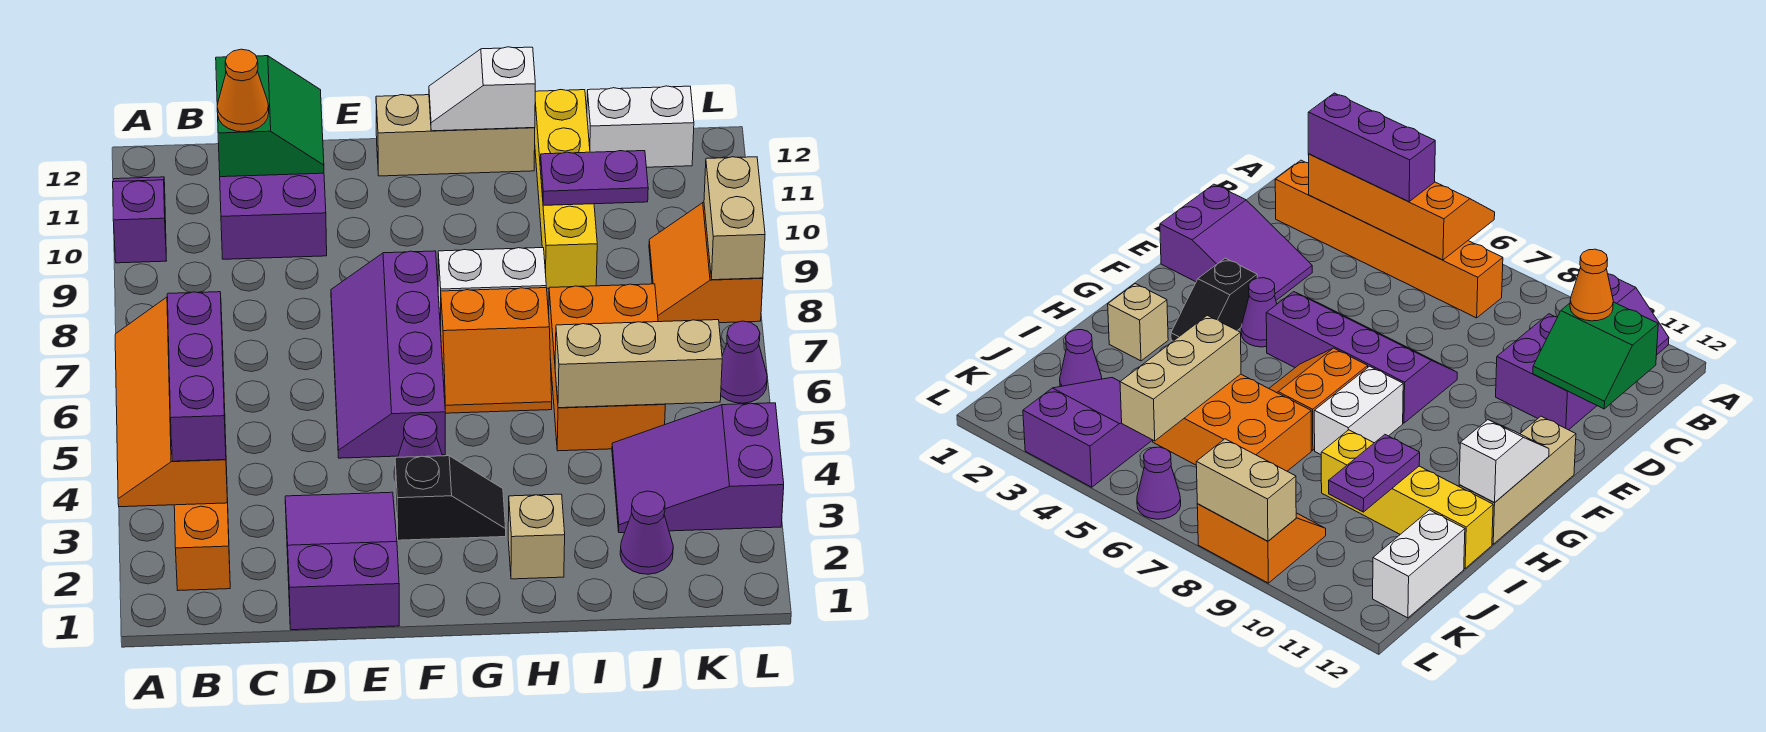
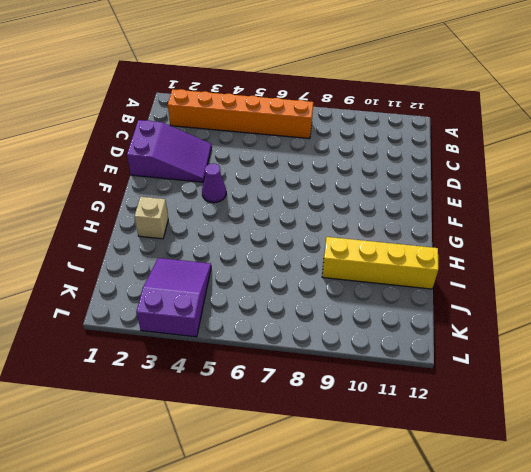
none -> purple slope A10:A11 level 1 top 10
none -> purple brick C10:D11 level 1
none -> purple slope E5:F8 level 1 top F

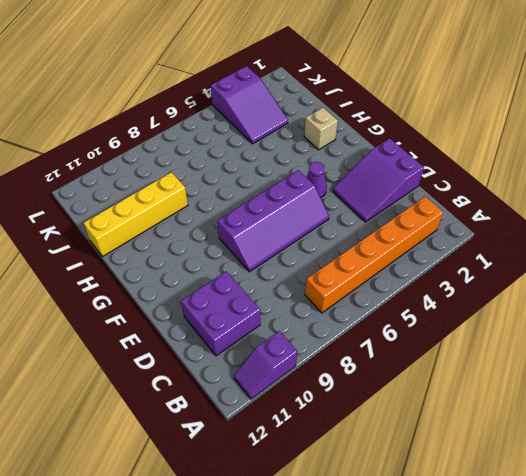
none -> black slope F3:G3 level 1 top F
none -> tan brick F12:H12 level 1
none -> orange slope G6:H7 level 1 top 7

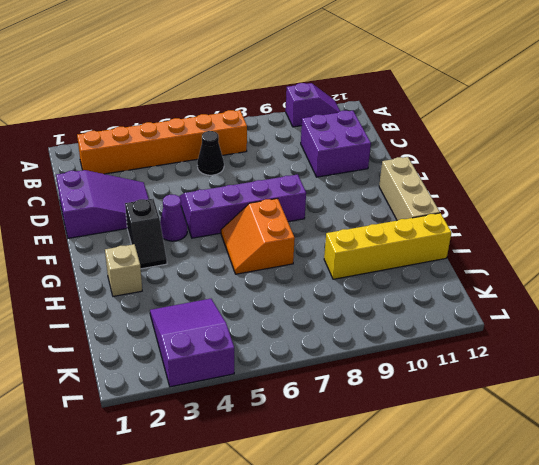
black cone C6 level 1 -> none
none -> white brick G8:H8 level 1
none -> orange brick I5:J7 level 1
none -> purple cone J2 level 1

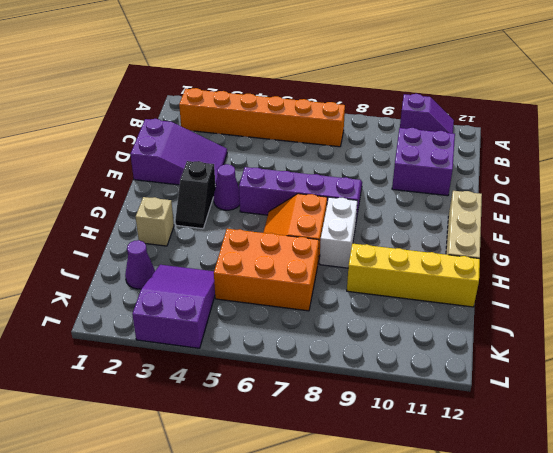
none -> white brick J12:K12 level 1
none -> orange slope K8:L9 level 1 top L
none -> purple cone L6 level 1

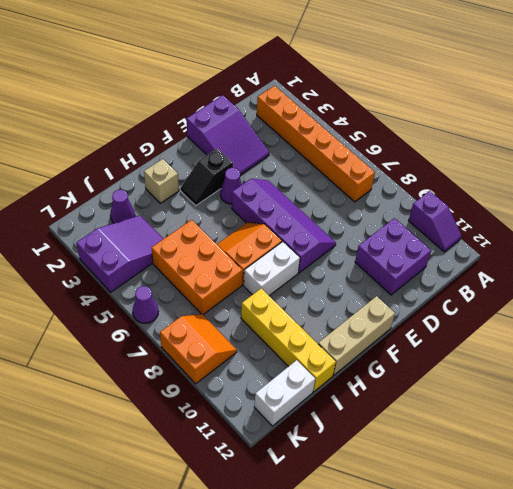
none -> orange slope A3:B6 level 2 top B
none -> green slope C11:D12 level 2 top C
none -> white slope G12:H12 level 2 top H

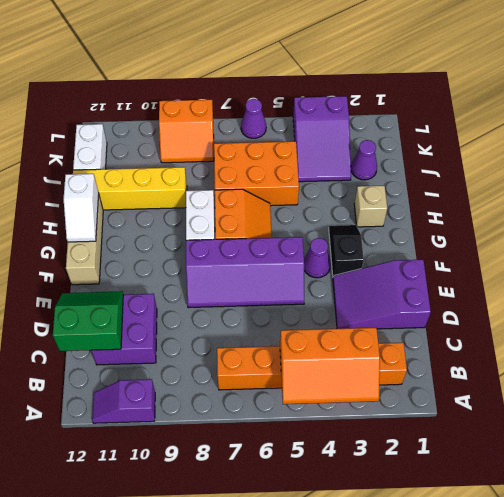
orange slope A3:B5 level 2 top B -> orange slope A3:B6 level 2 top B
none -> tan brick I5:K5 level 2
none -> purple plate I10:J10 level 2
none -> tan brick L8:L9 level 2

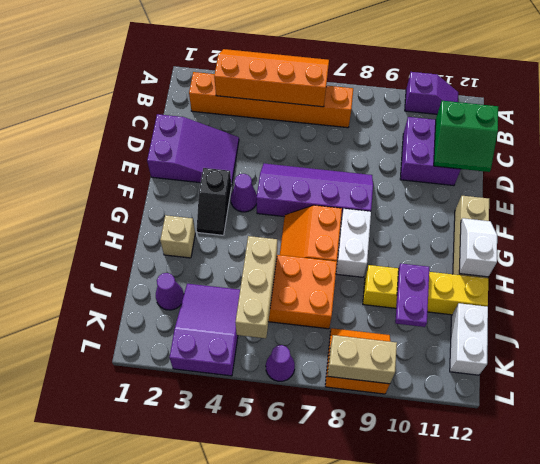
none -> purple brick B3:B5 level 3
none -> orange cone C11 level 3

